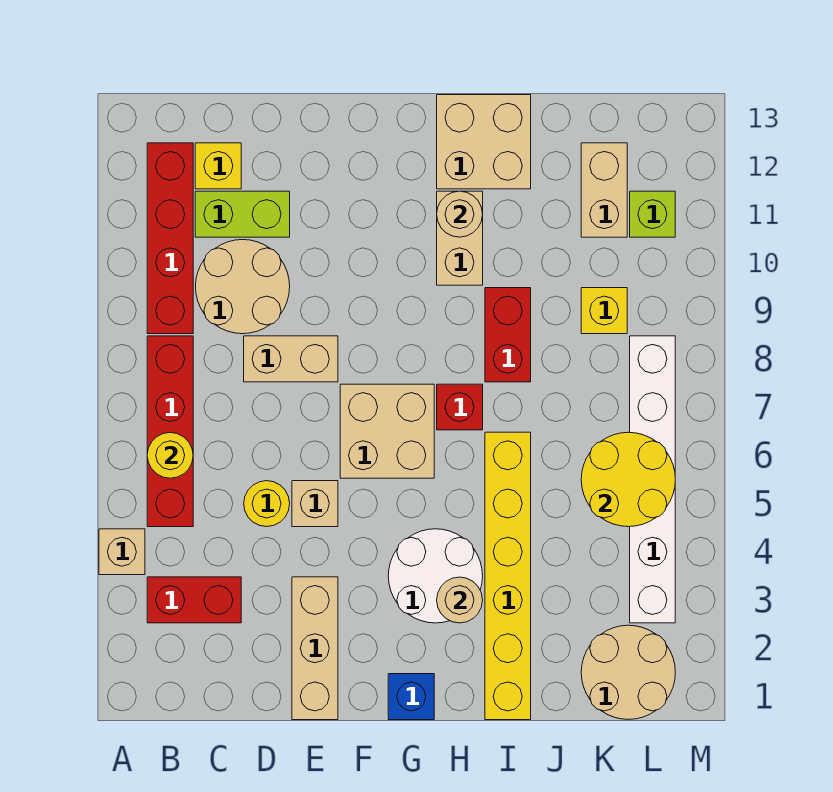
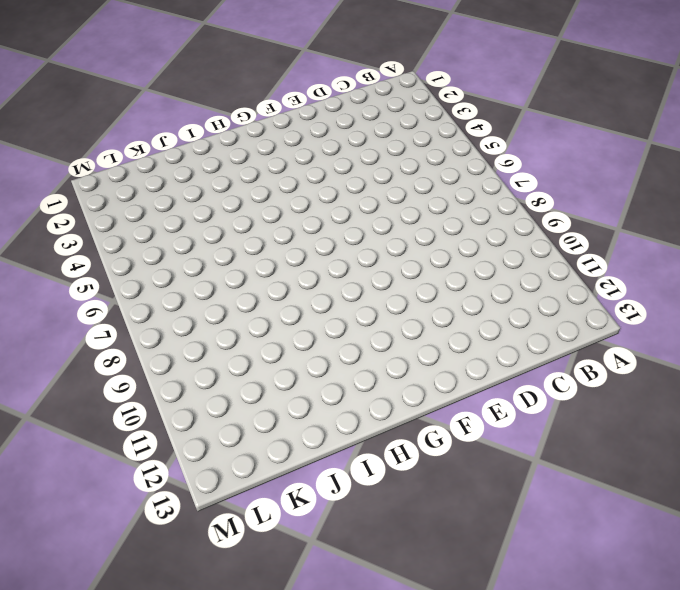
none -> tan brick A4 level 1
none -> red brick B3:C3 level 1
none -> red brick B5:B8 level 1

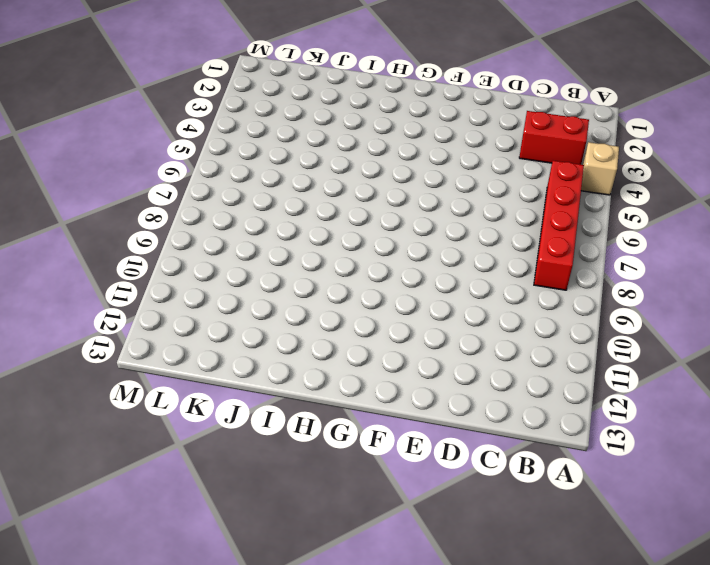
none -> red brick B9:B12 level 1
none -> tan round brick C9:D10 level 1
none -> lime brick C11:D11 level 1

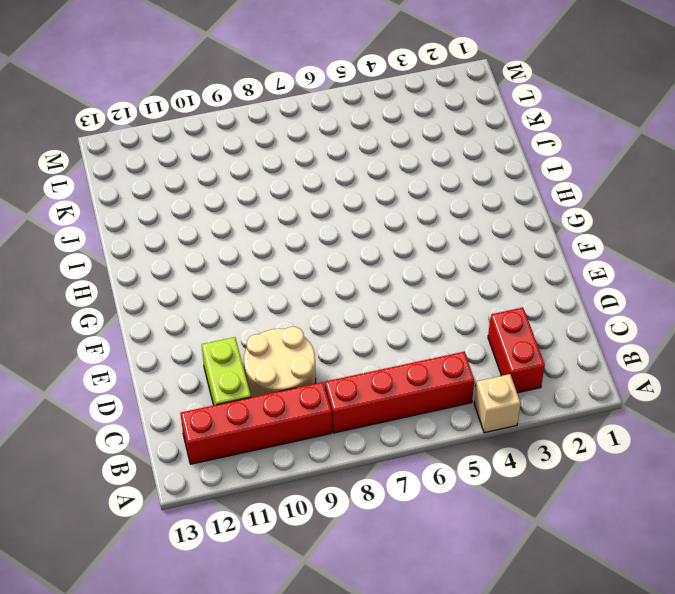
none -> yellow brick C12 level 1
none -> yellow round brick D5 level 1
none -> tan brick D8:E8 level 1

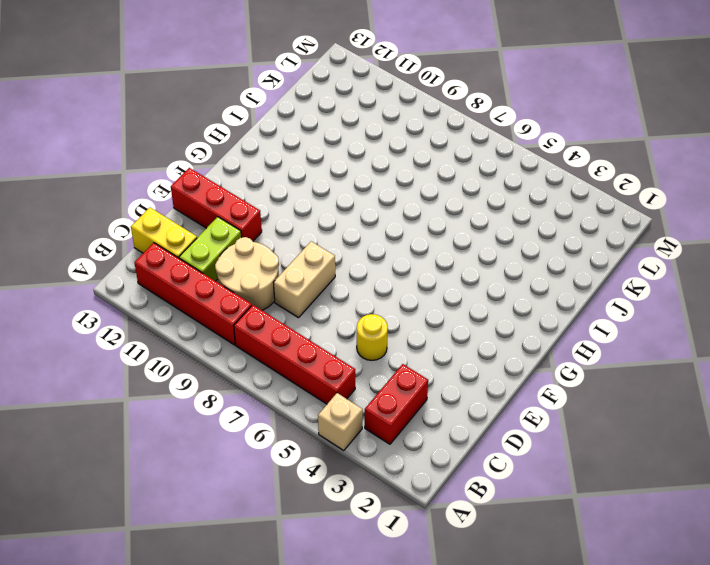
yellow brick C12:C13 level 1 -> yellow brick C12 level 1
red brick E11:E13 level 1 -> none
none -> tan brick E1:E3 level 1
none -> tan brick E5 level 1
none -> tan brick F6:G7 level 1

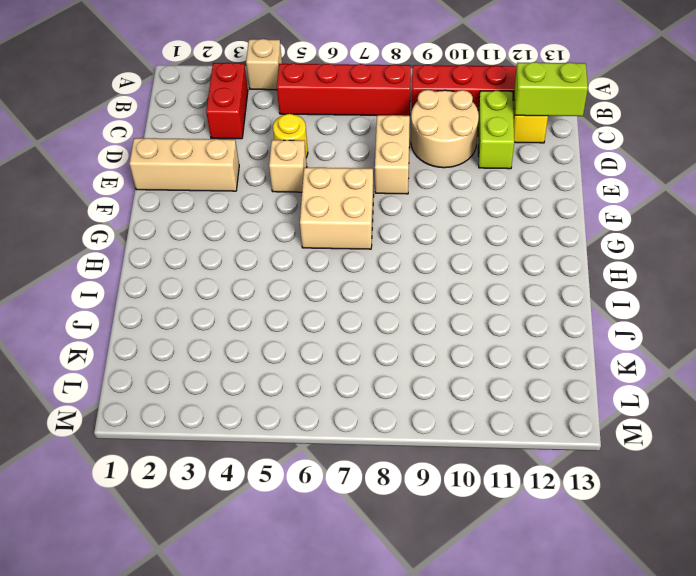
lime brick C12:C13 level 2 -> none
none -> blue brick G1 level 1
none -> white round brick G3:H4 level 1
none -> red brick H7 level 1

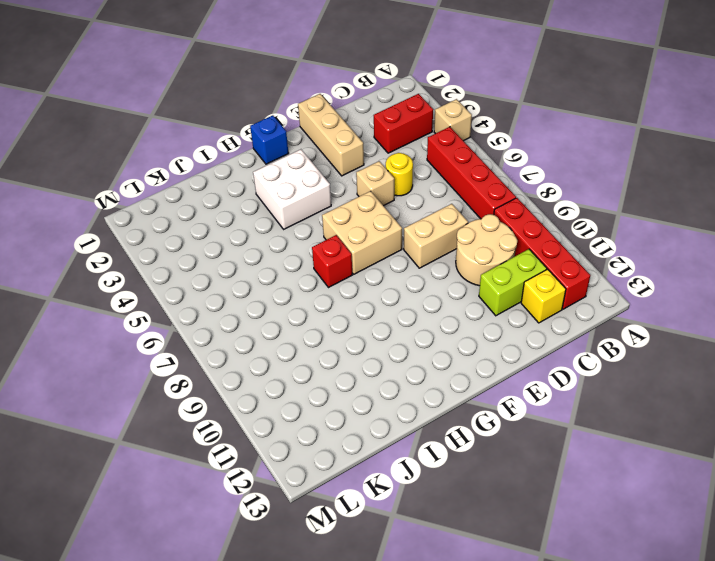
white brick G3:H4 level 1 -> white round brick G3:H4 level 1
none -> tan brick H10:H11 level 1
none -> tan brick H12:I13 level 1
none -> yellow brick I1:I6 level 1

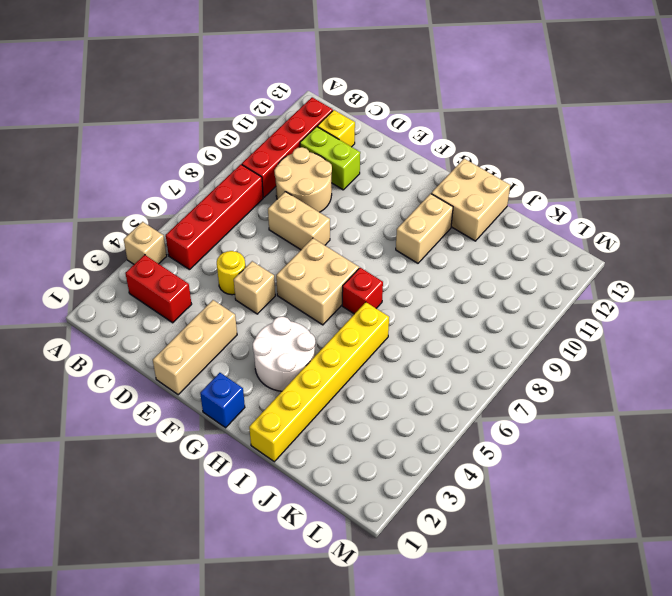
none -> red brick I8:I9 level 1
none -> tan round brick K1:L2 level 1
none -> yellow brick K9 level 1

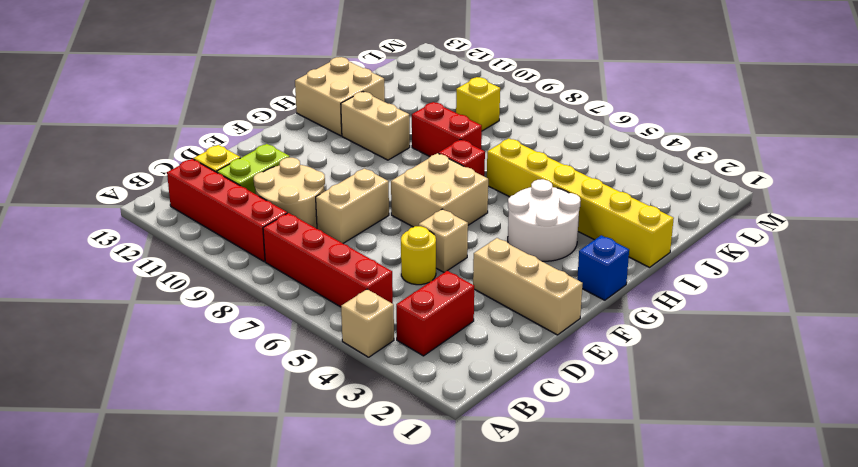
none -> tan round brick K1:L2 level 1
none -> tan brick K11:K12 level 1
none -> white brick L3:L8 level 1

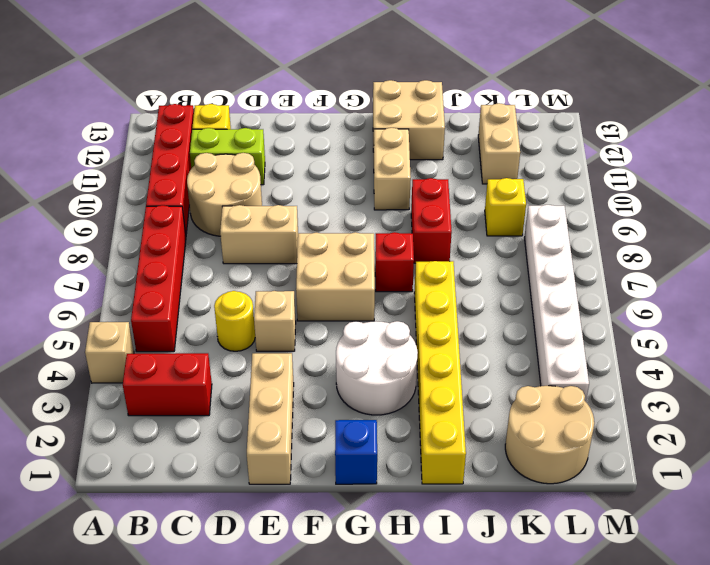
none -> lime brick L11 level 1
none -> yellow round brick B6 level 2
none -> tan round brick H3 level 2

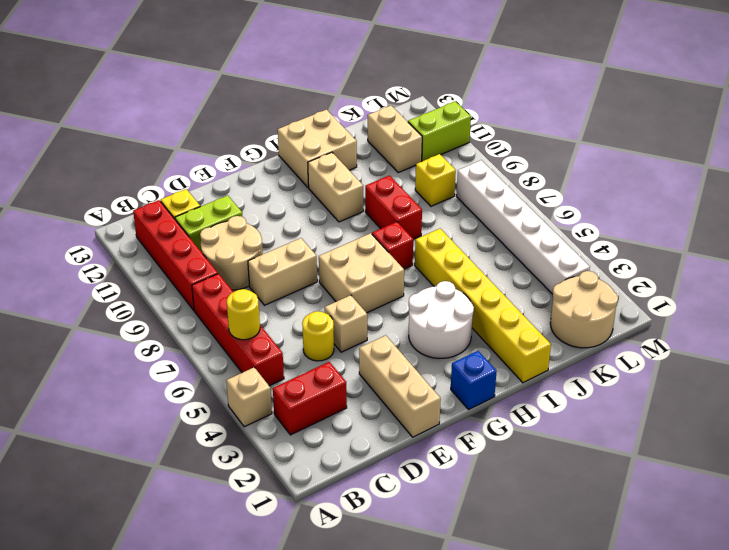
lime brick L11:M11 level 1 -> lime brick L11 level 1
none -> tan round brick H3 level 2
none -> tan round brick H11 level 2
none -> yellow round brick K5:L6 level 2

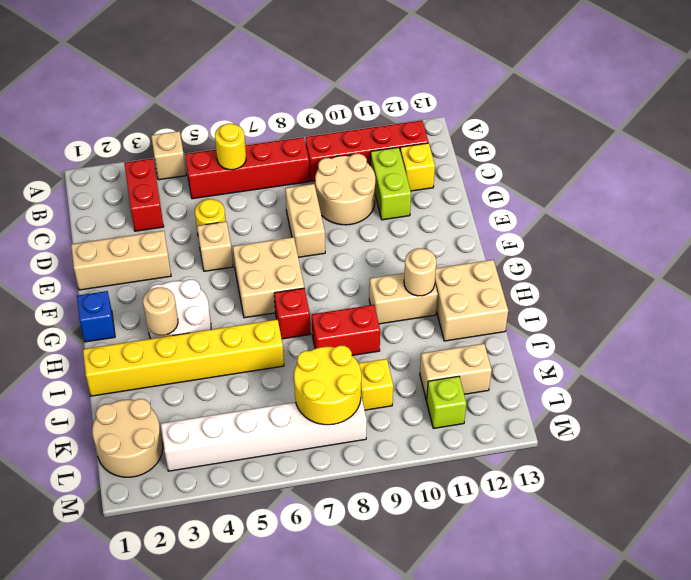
yellow round brick K7:L8 level 2 -> yellow round brick K5:L6 level 2

